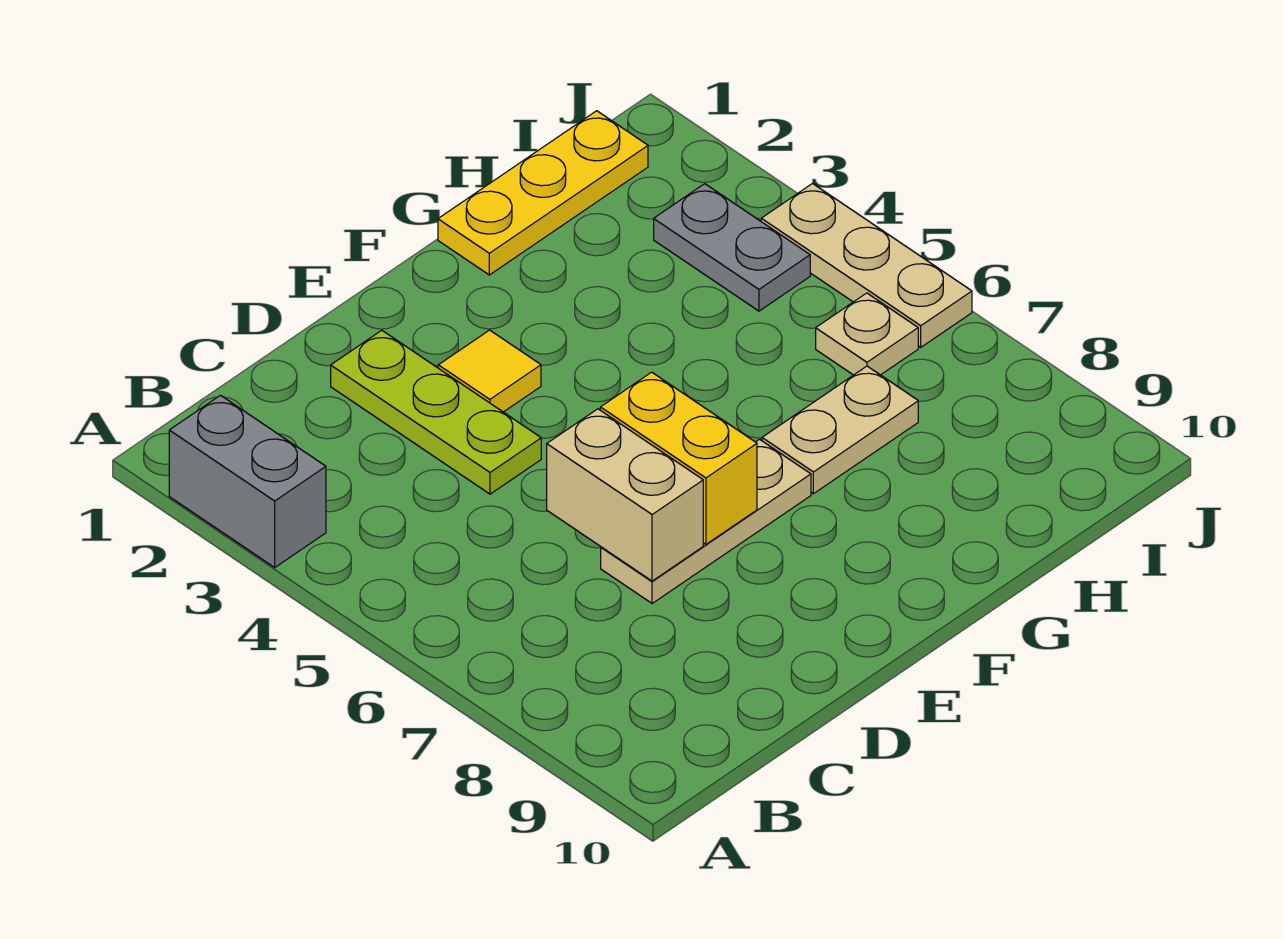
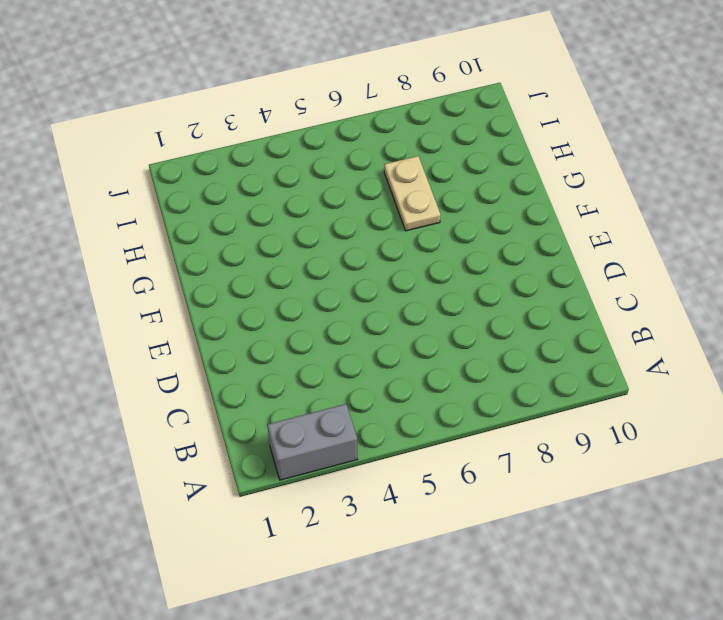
none -> lime plate D2:D4 level 1
none -> tan plate D7:F7 level 1

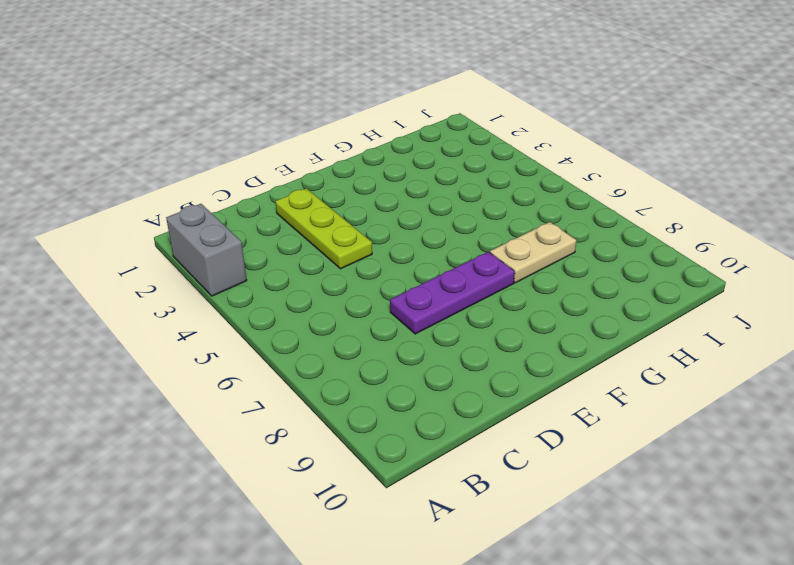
purple plate D7:F7 level 1 -> tan plate D7:F7 level 1
none -> yellow tile E3 level 1
none -> yellow plate G1:I1 level 1

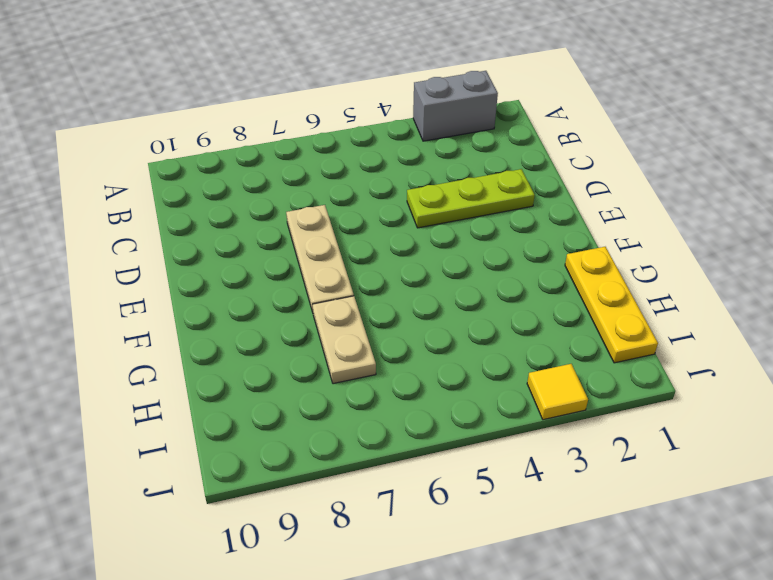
yellow tile J3 level 1 -> yellow tile E3 level 1
none -> grey plate I3:I4 level 1
none -> tan plate I6 level 1

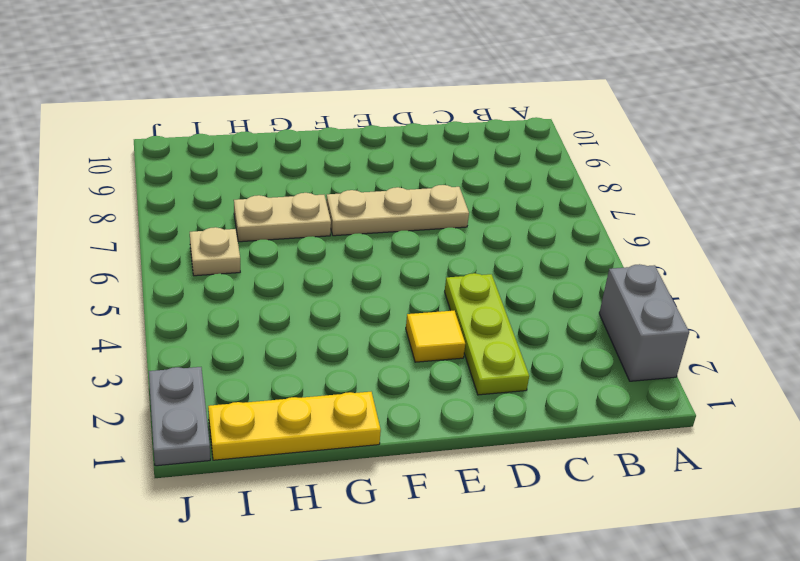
grey plate J1:J2 level 1 -> grey plate I3:I4 level 1
none -> tan plate J4:J6 level 1
none -> tan brick D6:D7 level 2

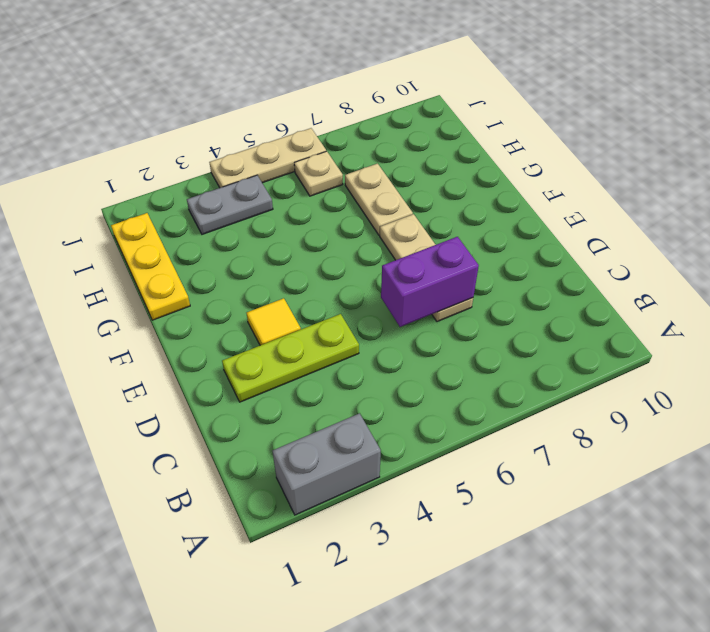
purple brick D6:D7 level 2 -> tan brick D6:D7 level 2
none -> yellow brick E6:E7 level 2

